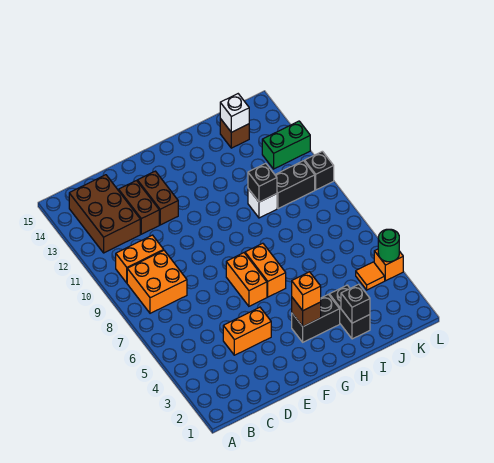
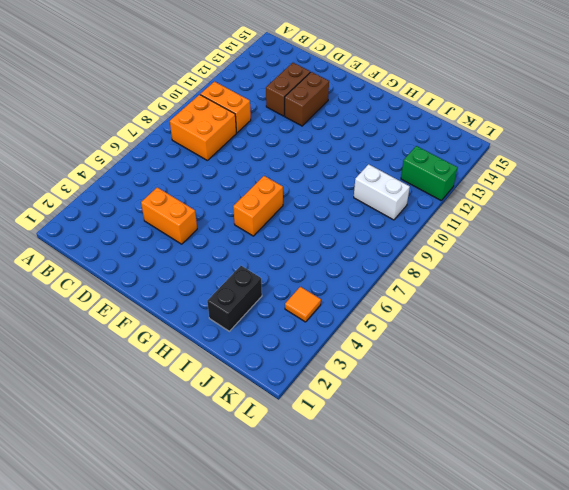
white brick J10:K10 level 1 -> black brick J10:K10 level 1
none -> brown brick B12:C14 level 1
none -> orange brick F6:F7 level 1
none -> black brick G3:H3 level 1

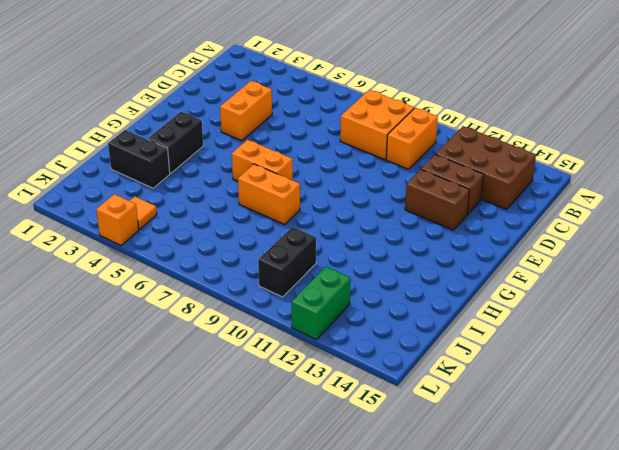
orange brick H7:H8 level 1 -> orange brick F6:F7 level 1
none -> white brick I10 level 1
none -> brown brick J14 level 1
none -> black brick L10 level 1

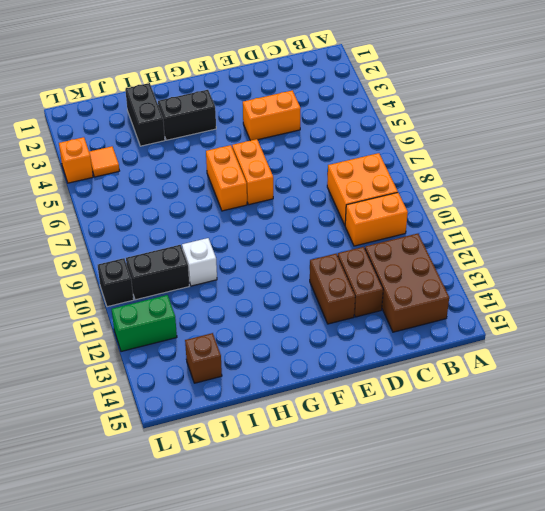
none -> brown brick G3 level 2
none -> black brick I2 level 2
none -> black brick I10 level 2

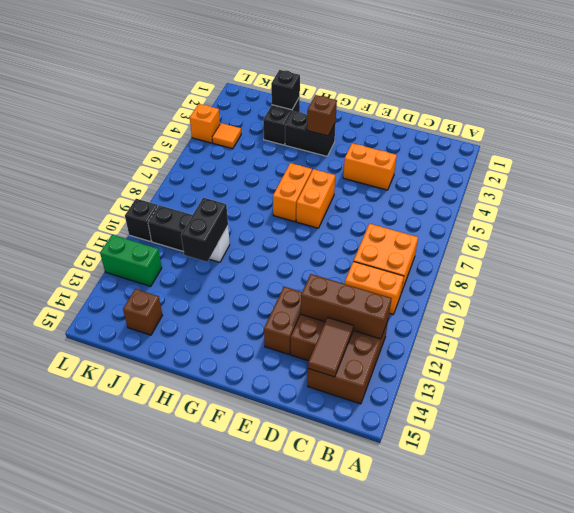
brown brick B12:D12 level 2 -> none
brown tile C13:C14 level 2 -> none
black brick I10:I11 level 2 -> black brick I10 level 2
none -> white brick J14 level 2
none -> green round brick L4 level 2
none -> orange brick G3 level 3

